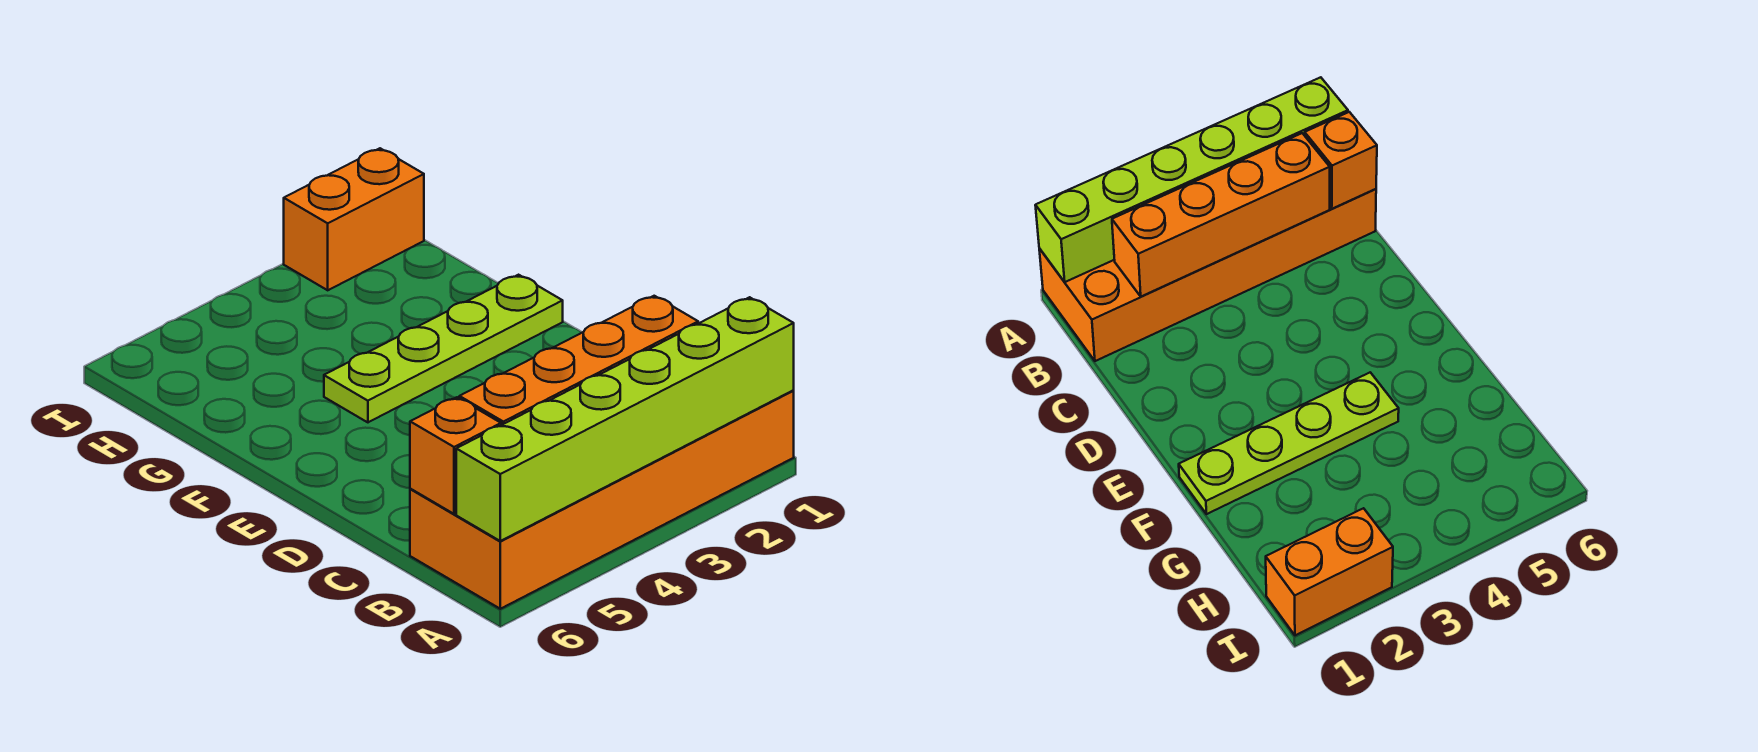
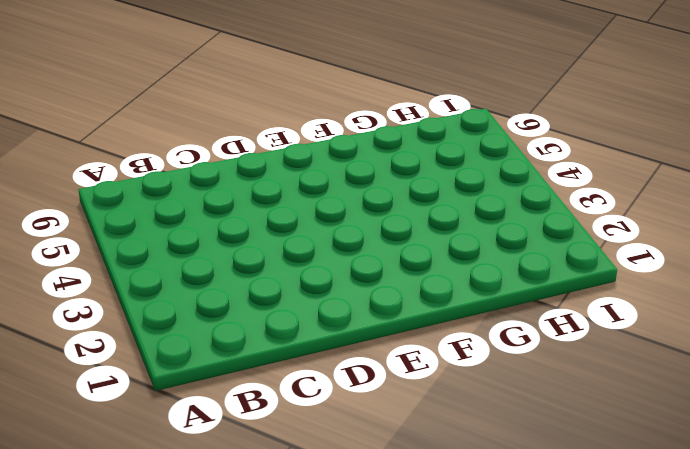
none -> orange brick A1:B6 level 1
none -> lime plate F1:F4 level 1

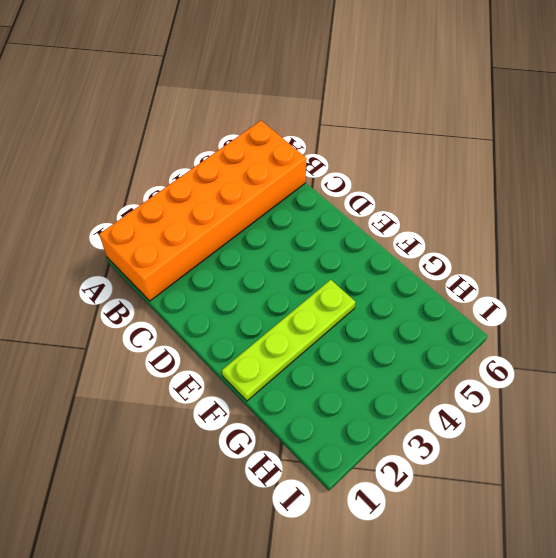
none -> orange brick I1:I2 level 1
none -> lime brick A1:A6 level 2

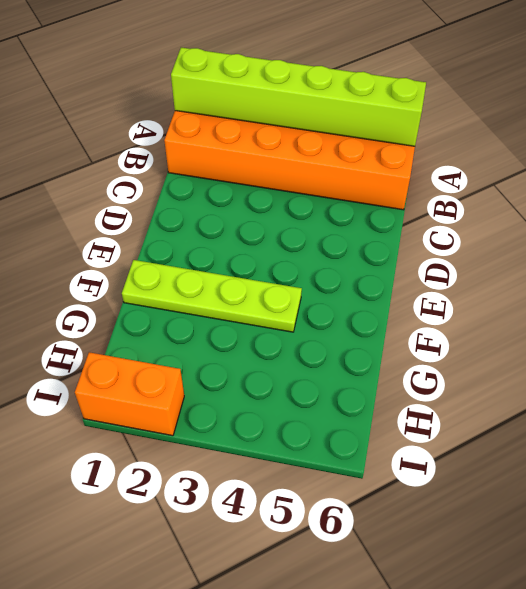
none -> orange brick B2:B5 level 2
none -> orange brick B6 level 2

